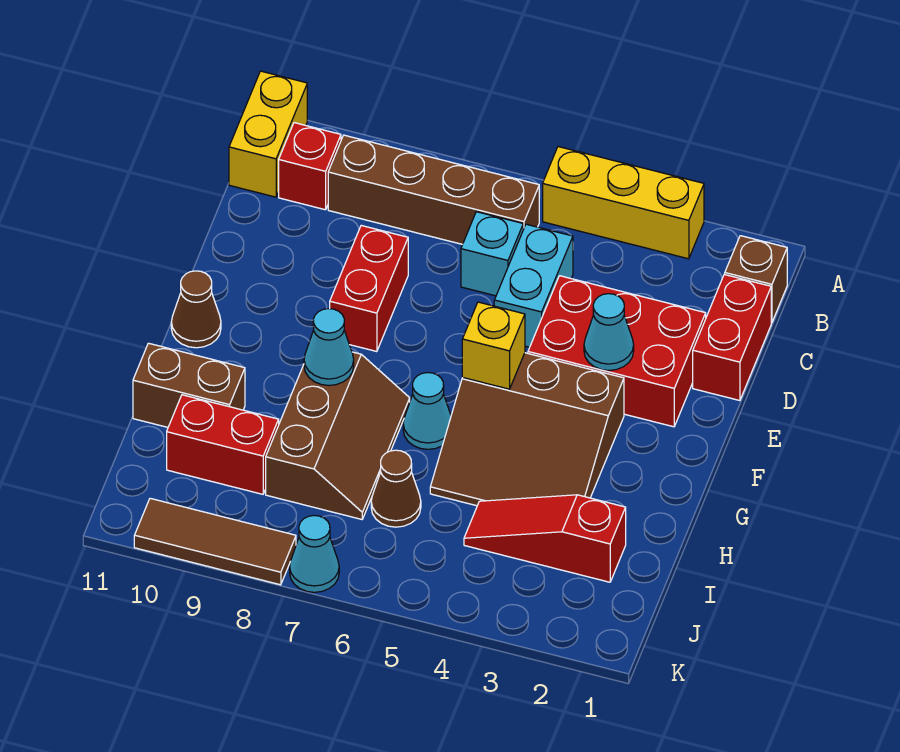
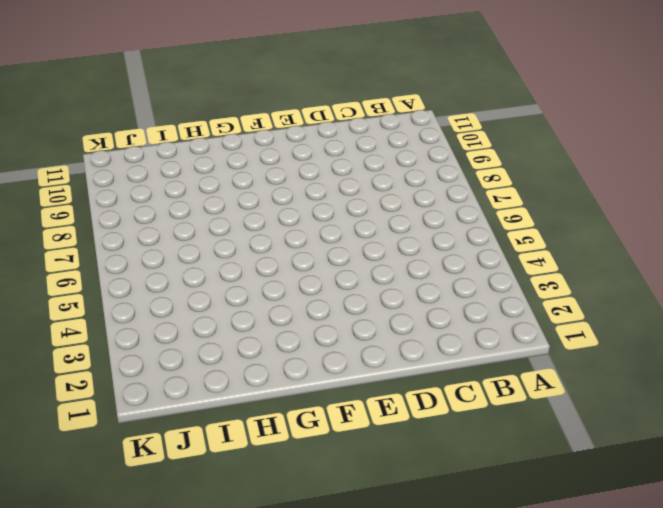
none -> yellow brick A3:A5 level 1
none -> yellow brick A11:B11 level 1
none -> brown brick B1 level 1

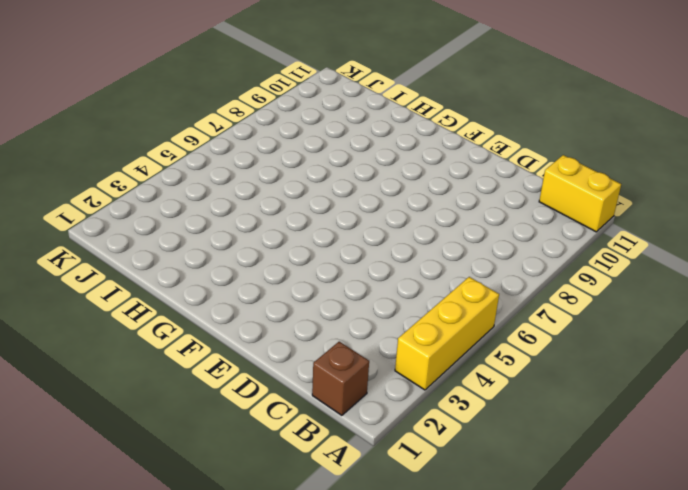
none -> brown brick B6:B9 level 1
none -> red brick B10 level 1
none -> red brick C1:D1 level 1

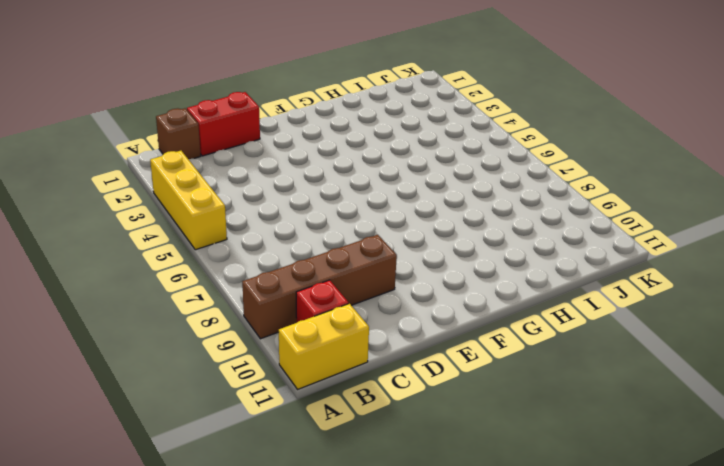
brown brick A9:D9 level 1 -> brown brick B6:B9 level 1
none -> cyan brick C5:D5 level 1
none -> cyan brick C6 level 1
none -> red brick D2:E4 level 1

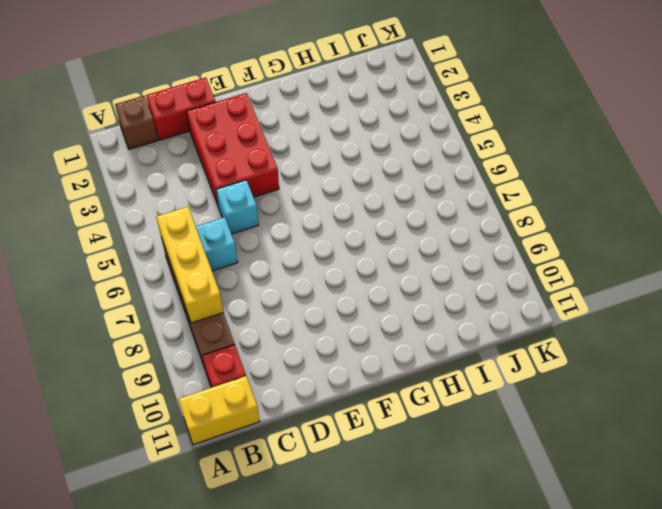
yellow brick B6:B8 level 2 -> yellow brick A3:A5 level 1
cyan brick D5 level 1 -> cyan brick C5:D5 level 1
none -> red brick D8:E8 level 1
none -> brown slope F3:H5 level 1 top F
none -> brown cone F11 level 1

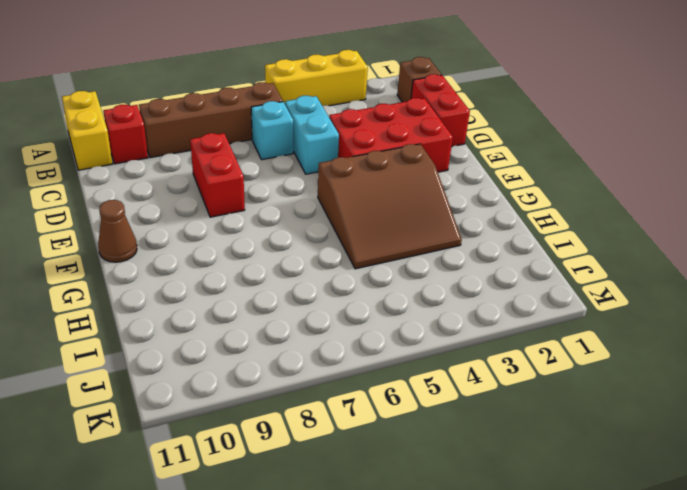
none -> cyan cone G6 level 1
none -> brown slope G7:I8 level 1 top 8
none -> brown brick H10:H11 level 1

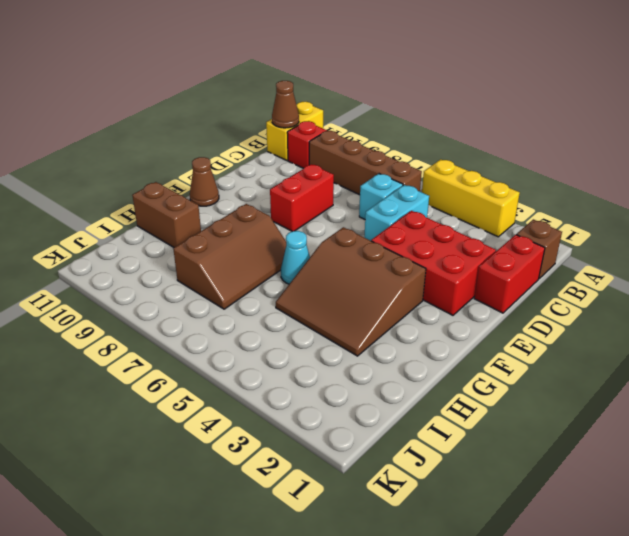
brown cone B11 level 2 -> brown cone I6 level 1
none -> red slope I2:I4 level 1 top 2
none -> red brick I9:I10 level 1
none -> cyan cone K7 level 1

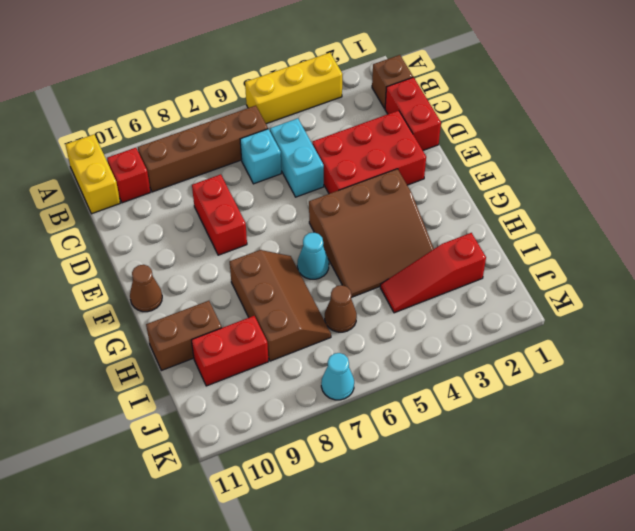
none -> brown tile K8:K10 level 1
none -> cyan cone E3 level 2
none -> yellow brick F5 level 2

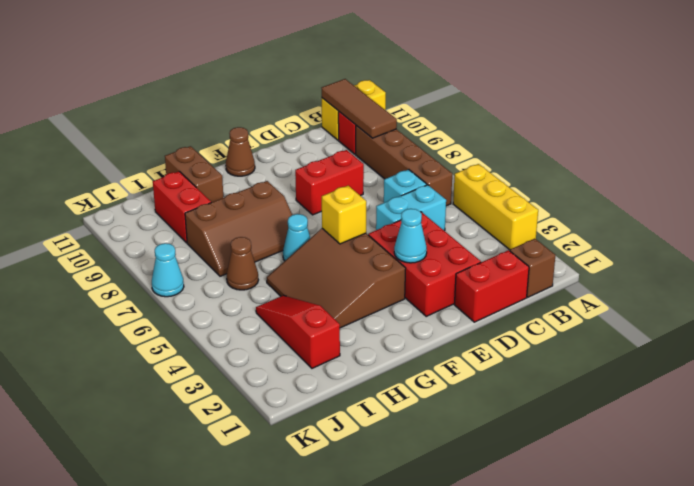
brown tile B9:B11 level 2 -> brown tile K8:K10 level 1
none -> cyan cone G8 level 2

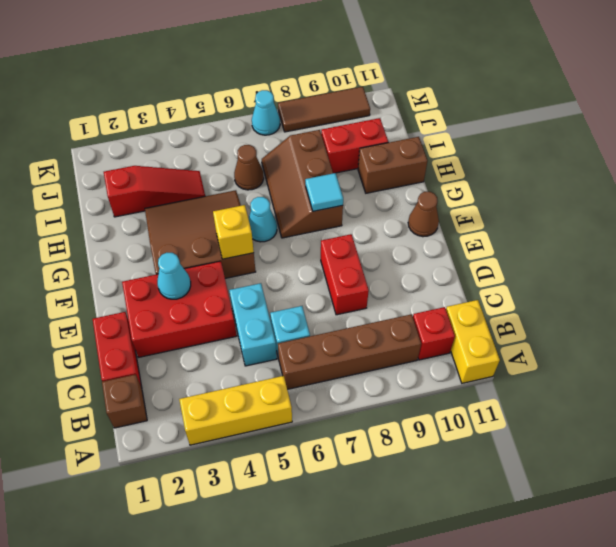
cyan tile G8 level 2 -> cyan cone G8 level 2

